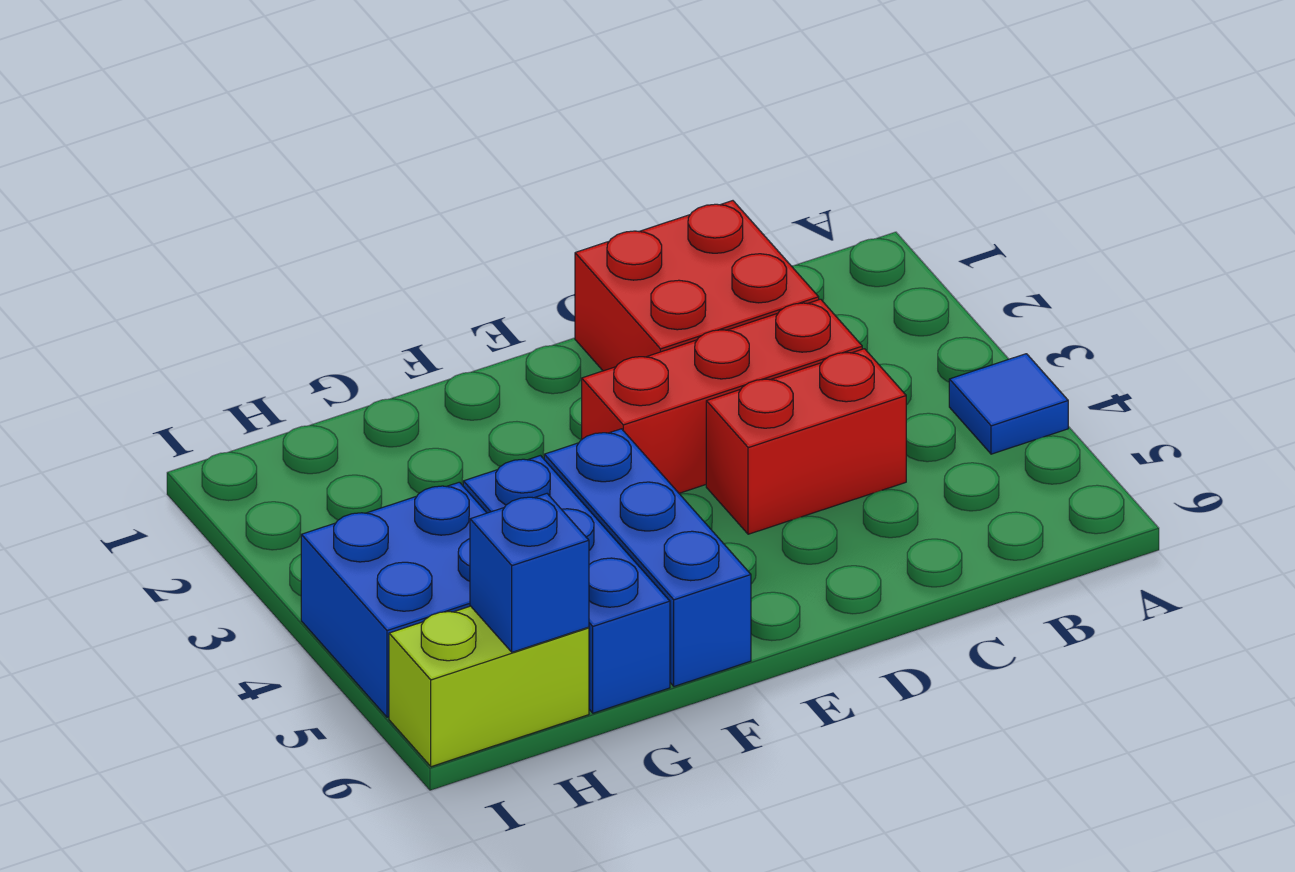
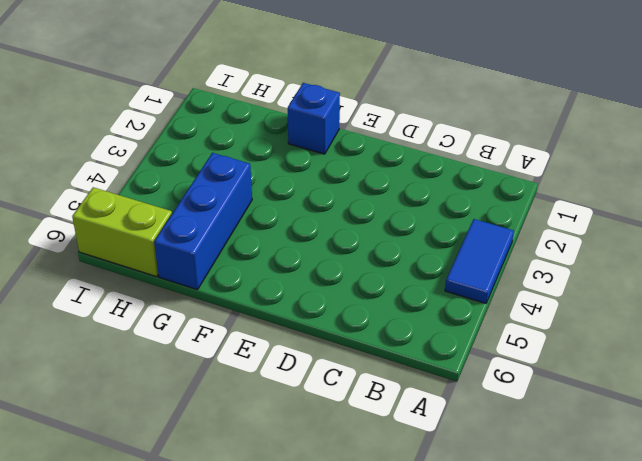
blue tile A3:A4 level 1 -> blue tile A4 level 1
blue brick F1 level 1 -> blue brick H6 level 2
none -> red brick C1:D2 level 1
none -> red brick C3:E3 level 1

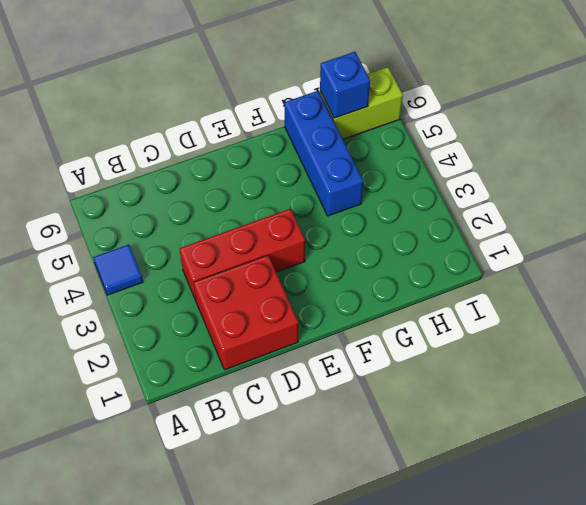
none -> red brick C4:D4 level 1
none -> blue brick F4:F6 level 1

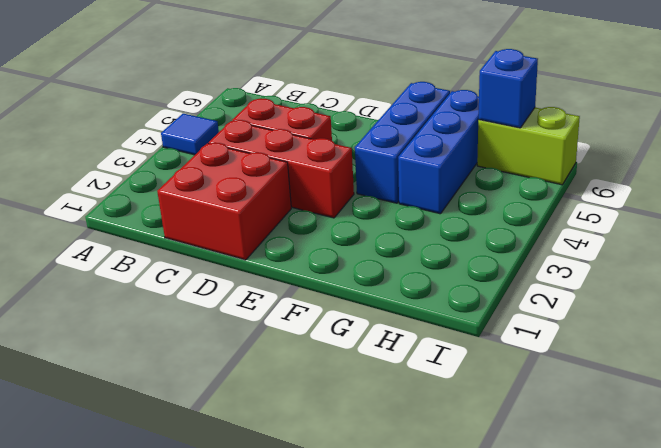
none -> blue brick H4:I5 level 1

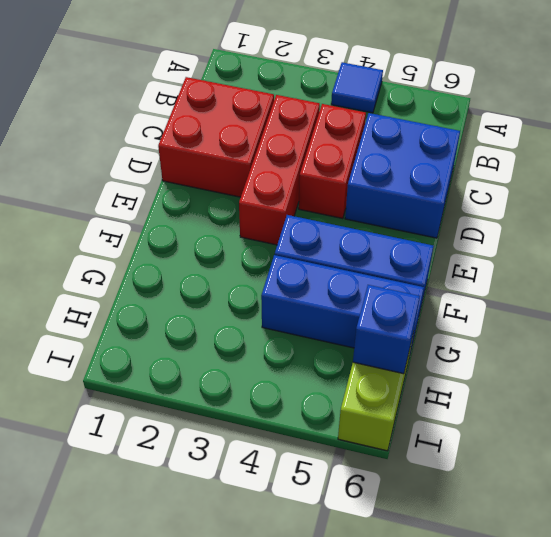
blue brick C5:D6 level 1 -> blue brick H4:I5 level 1

